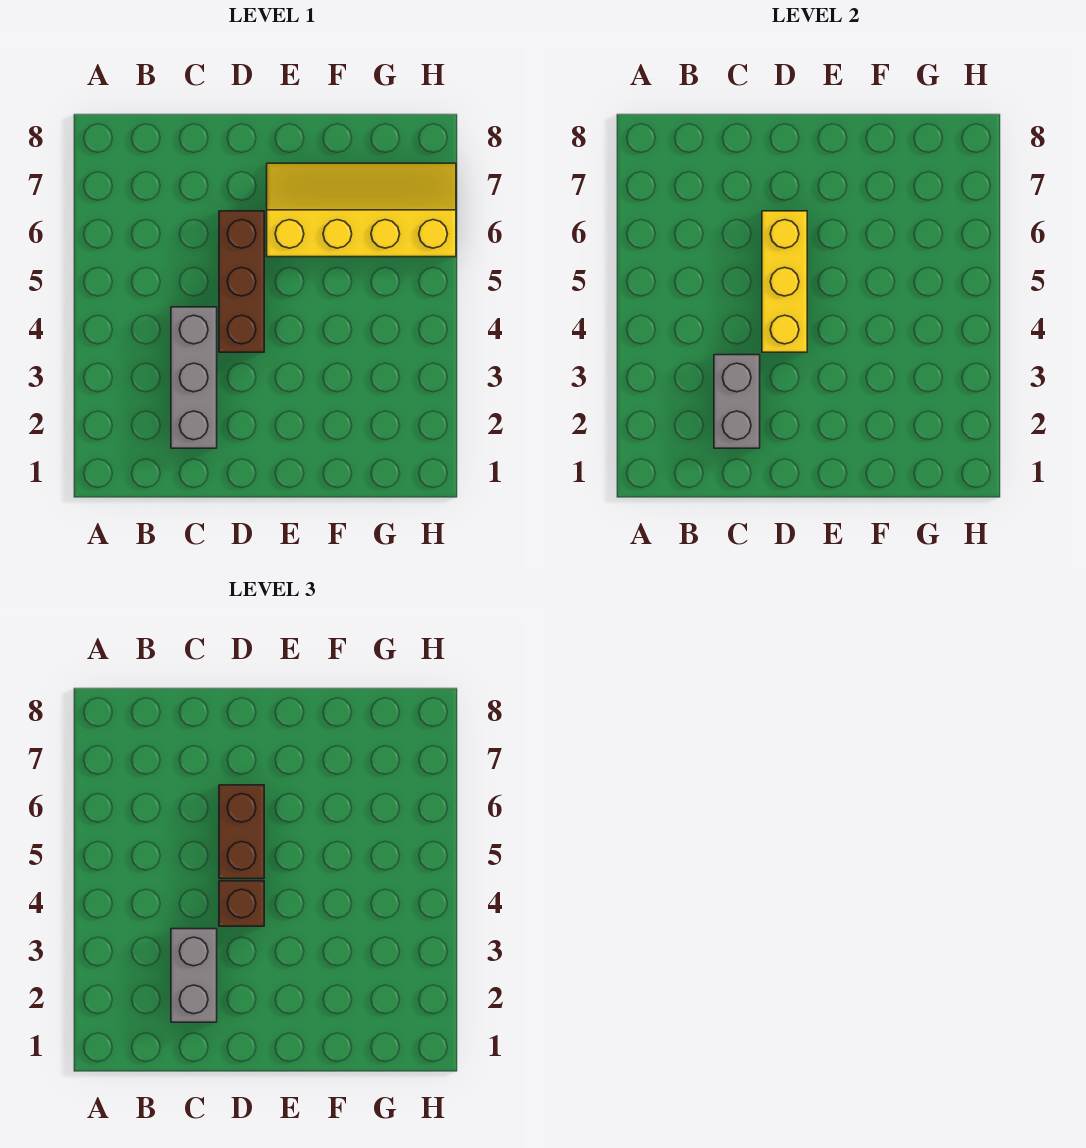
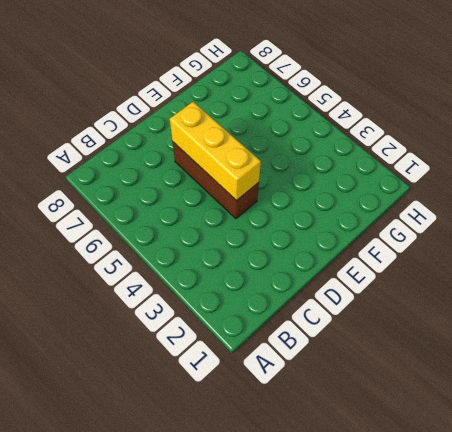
none -> grey brick C2:C4 level 1
none -> yellow slope E6:H7 level 1 top 6

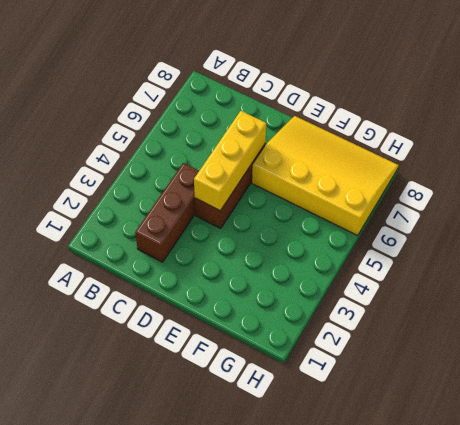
brown brick C2:C4 level 1 -> grey brick C2:C4 level 1
yellow slope E6:H8 level 1 top 6 -> yellow slope E6:H7 level 1 top 6
none -> grey brick C2:C3 level 2
none -> grey brick C2:C3 level 3

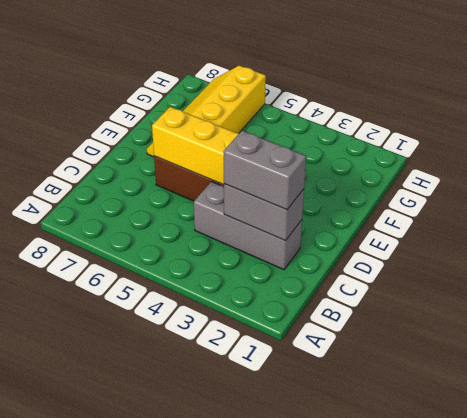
none -> brown brick D4 level 3
none -> brown brick D5:D6 level 3

